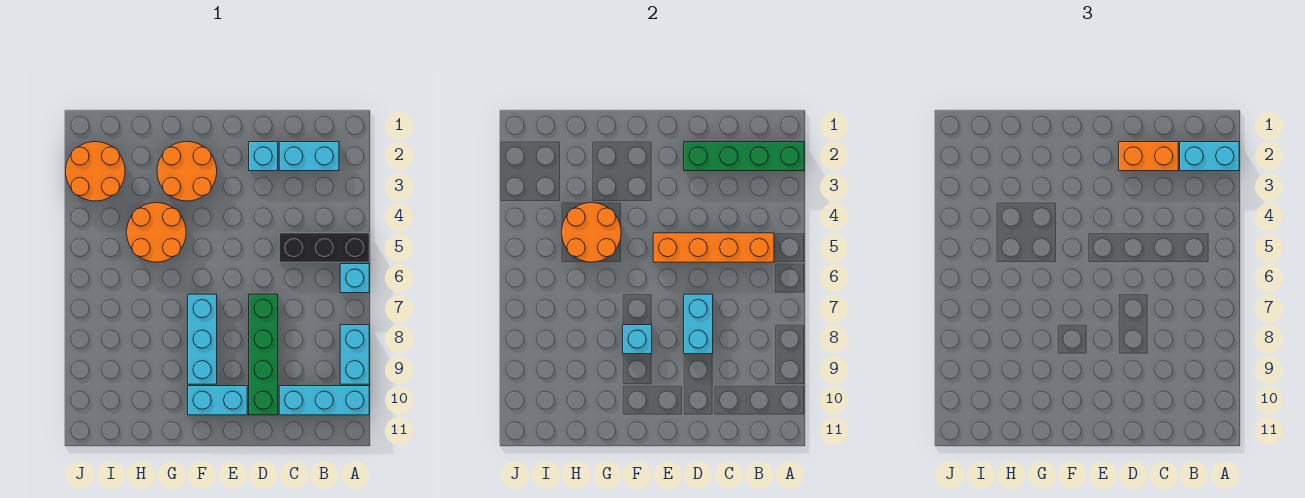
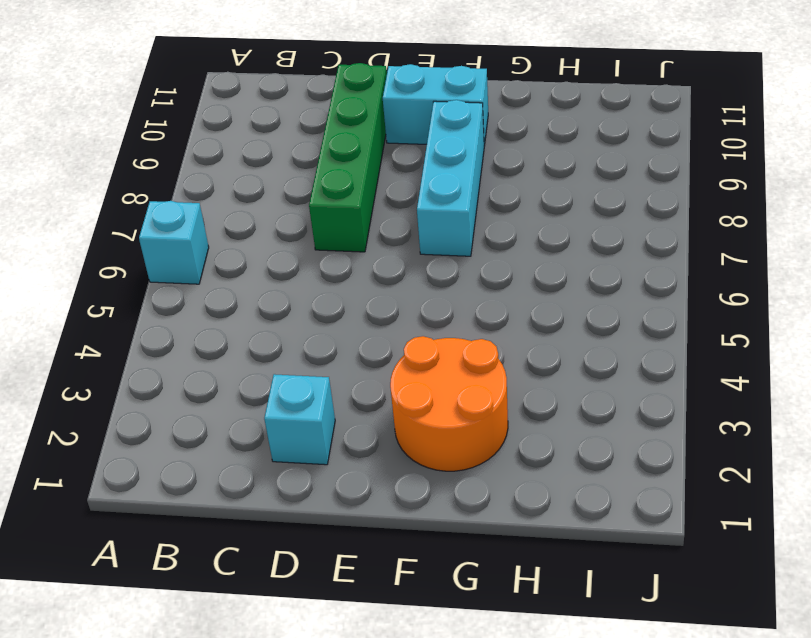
none -> black brick A5:C5 level 1
none -> cyan brick A8:A9 level 1
none -> cyan brick A10:C10 level 1

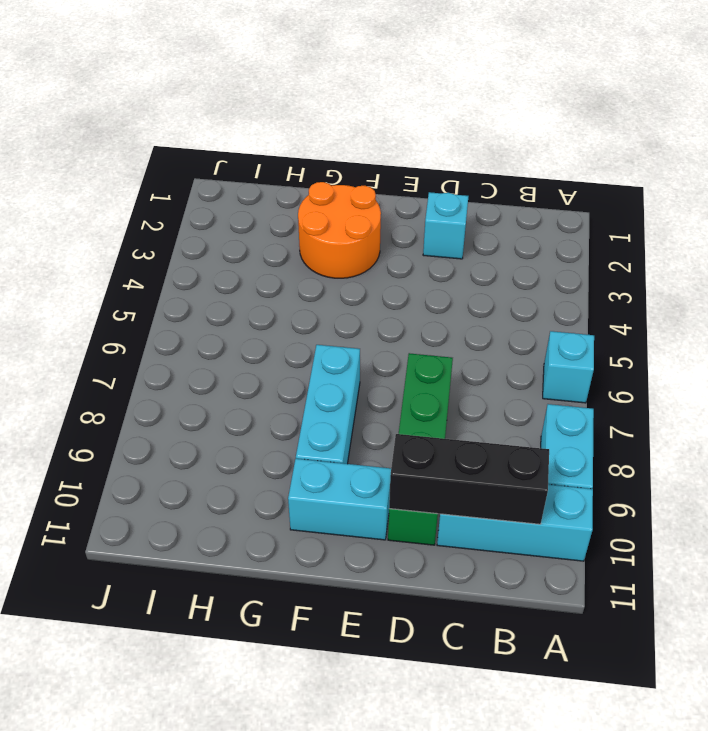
black brick B10:D10 level 2 -> black brick A5:C5 level 1
none -> cyan brick B2:C2 level 1
none -> orange round brick G4:H5 level 1
none -> orange round brick I2:J3 level 1

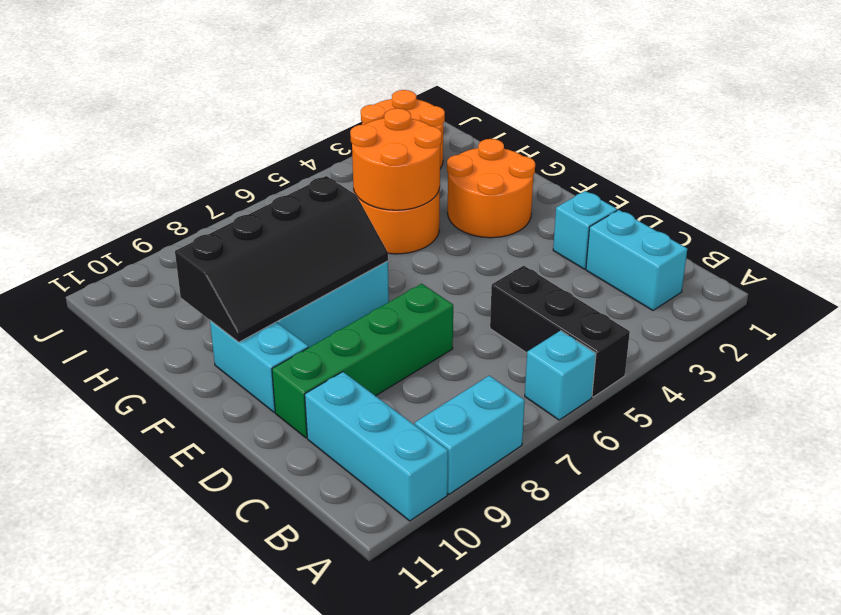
black slope F7:G10 level 2 top G -> cyan brick F8 level 2
none -> green brick A2:D2 level 2
none -> orange brick B5:E5 level 2
none -> cyan brick D7:D8 level 2

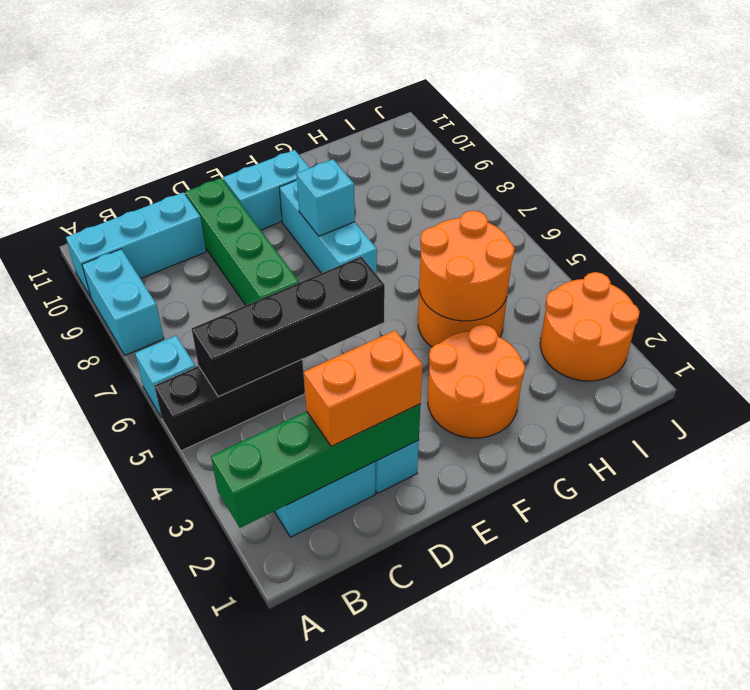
black brick B5:E5 level 2 -> orange brick B5:E5 level 2
none -> cyan brick D7:D8 level 2
none -> cyan brick A2:B2 level 3

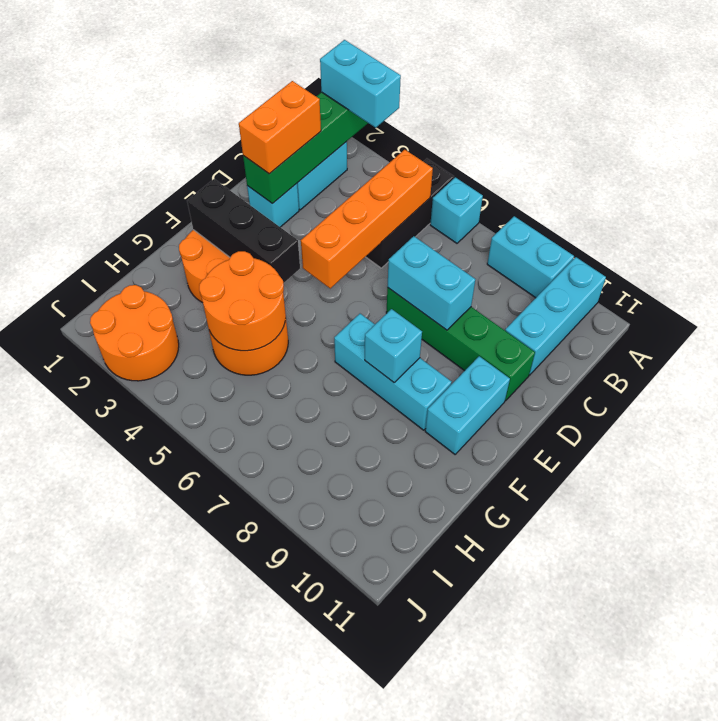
cyan brick A2:A3 level 3 -> cyan brick A2:B2 level 3
black brick F2:F4 level 2 -> none

